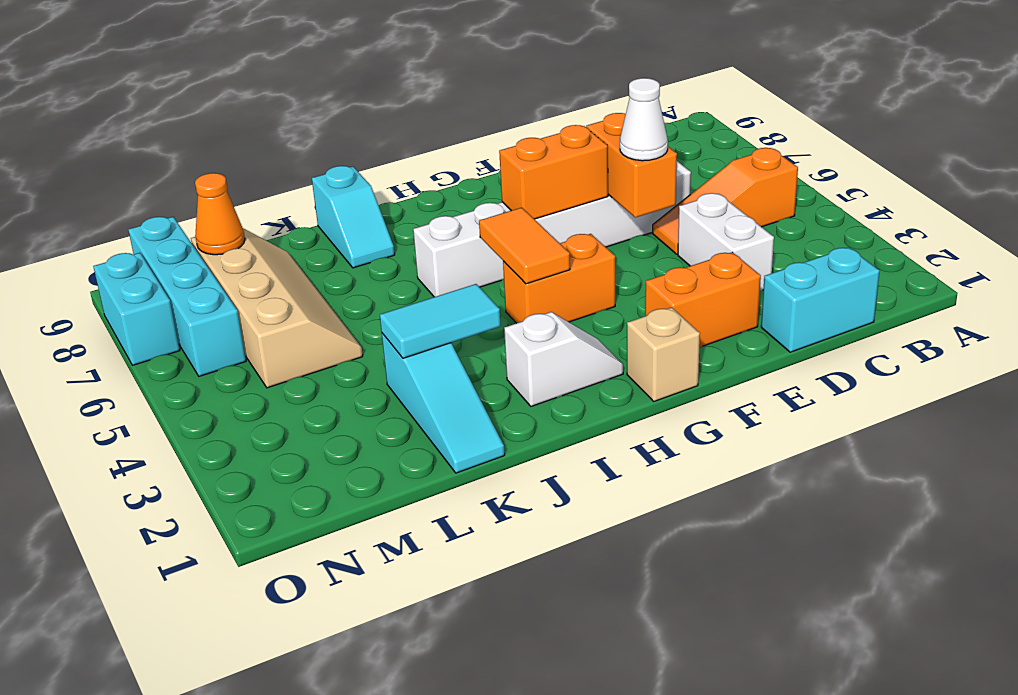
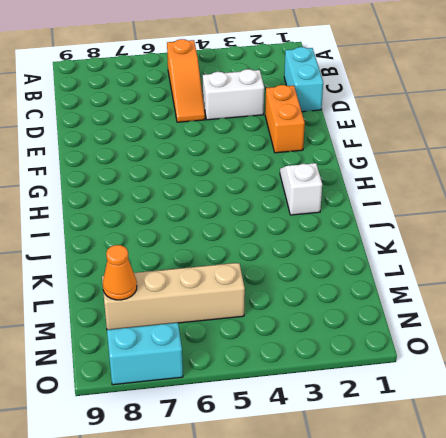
none -> white brick D6:I6 level 1
none -> tan brick G1 level 1
none -> orange brick G4:H4 level 1

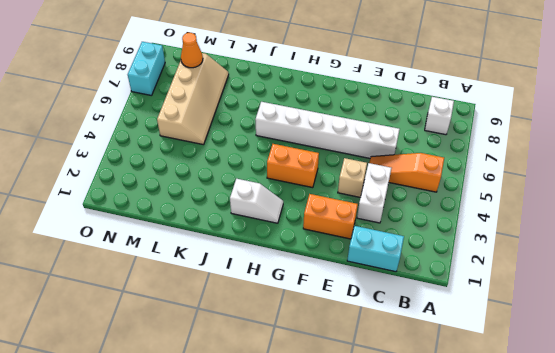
white brick B8 level 1 -> none
tan brick E4 level 1 -> tan brick G1 level 1
none -> cyan slope J8:J9 level 1 top 9
none -> cyan slope K1:K3 level 1 top 3
none -> cyan brick N6:N9 level 1

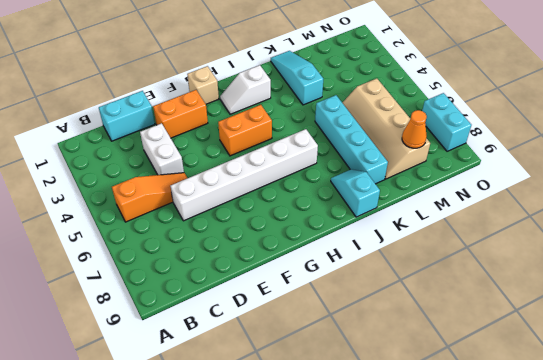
cyan brick K5:K8 level 1 -> cyan brick N6:N9 level 1
none -> orange brick E5:E6 level 2
none -> orange brick F6:G6 level 2
none -> orange tile H4:H5 level 2

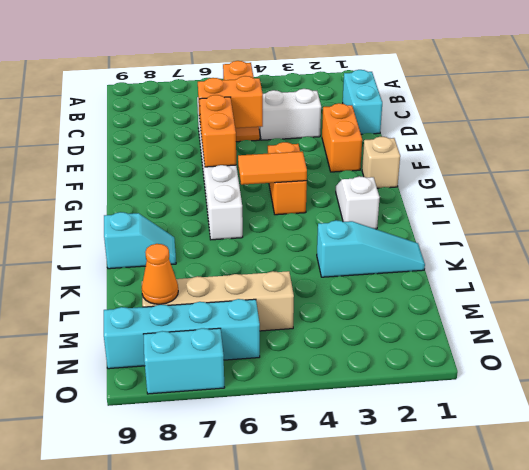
none -> cyan tile J3:K3 level 2
none -> white cone E5 level 3

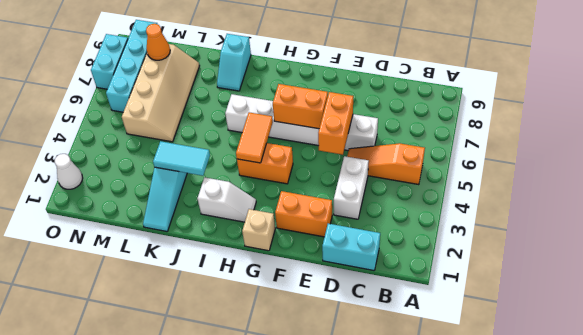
white cone O2 level 1 -> white cone E5 level 3

